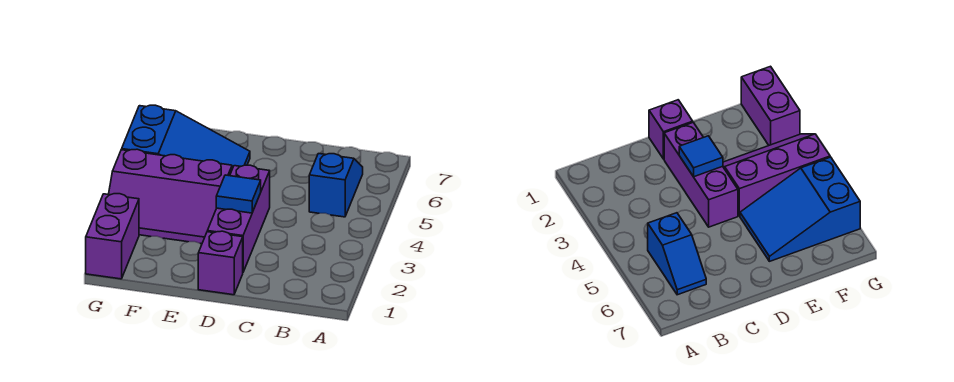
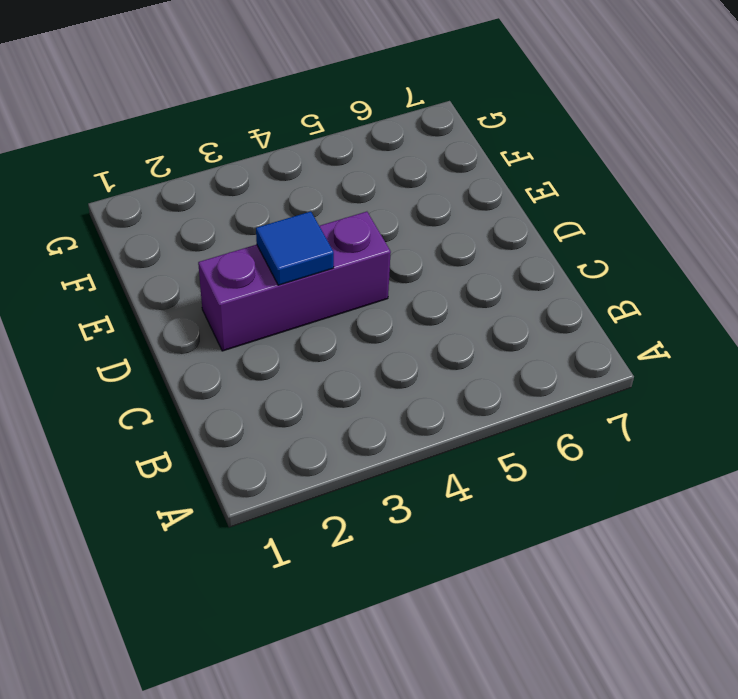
none -> blue slope B5:B6 level 1 top 5
none -> purple brick D1 level 1

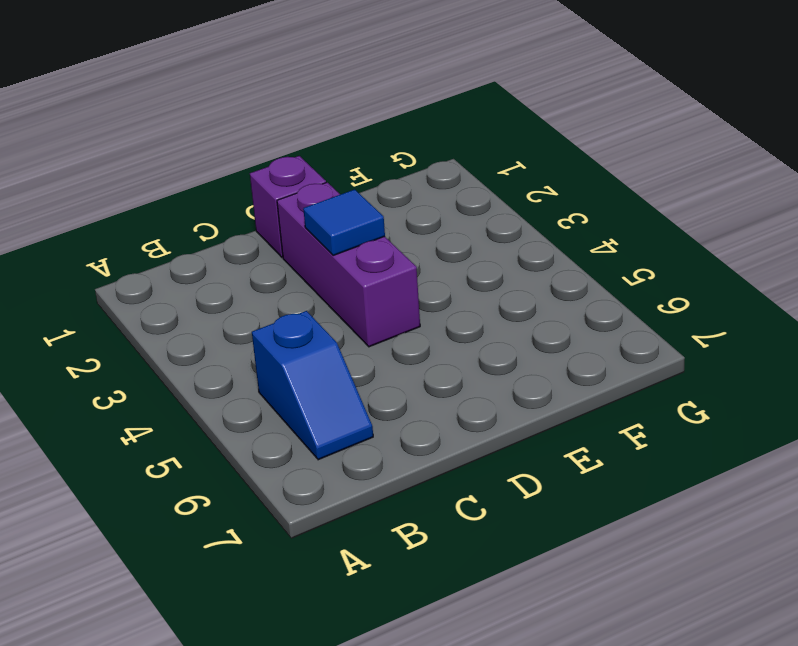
none -> purple slope E3:G4 level 1 top 4
none -> blue slope E5:G6 level 1 top G

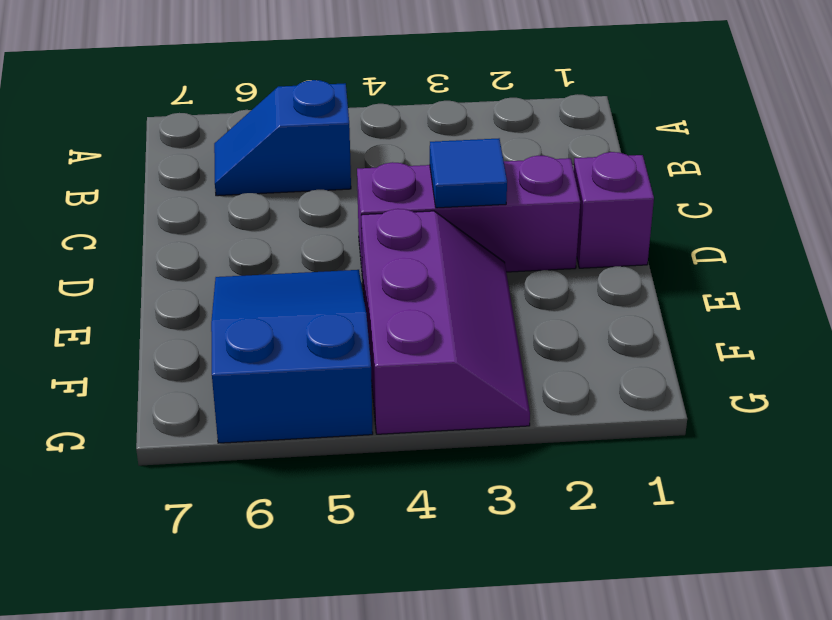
none -> purple brick G1:G2 level 1

